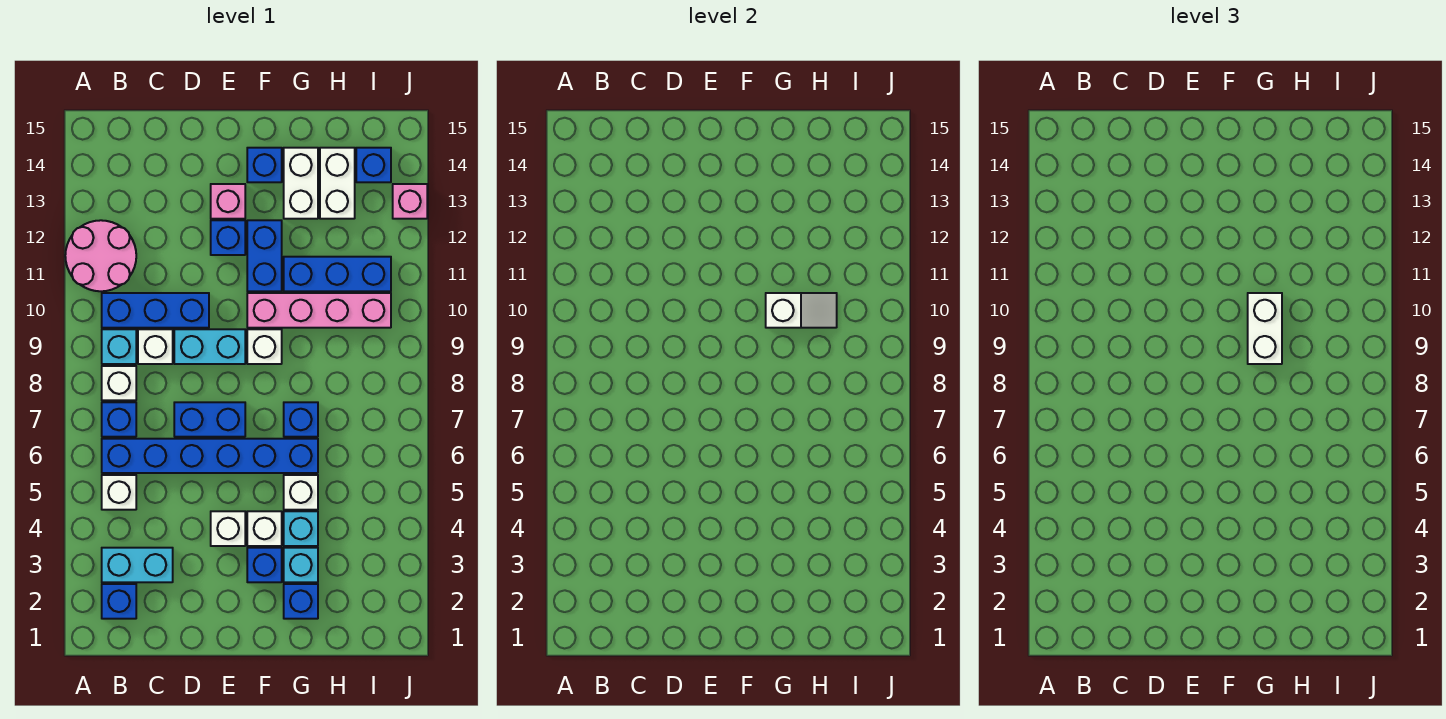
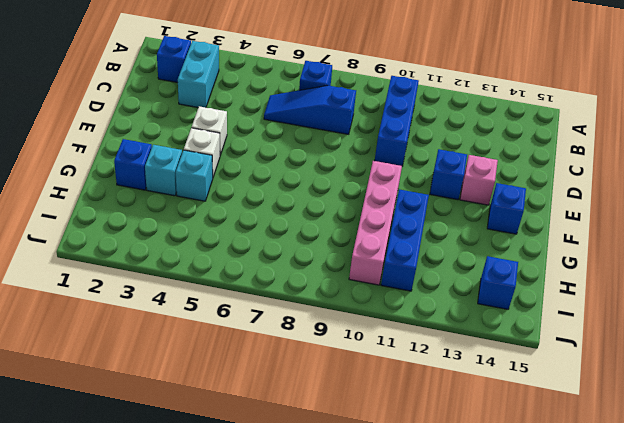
blue slope C6:C8 level 1 top 8 -> blue brick B6:G6 level 1
none -> pink round brick A11:B12 level 1
none -> white brick B5 level 1
none -> white brick B8 level 1
none -> cyan brick B9 level 1

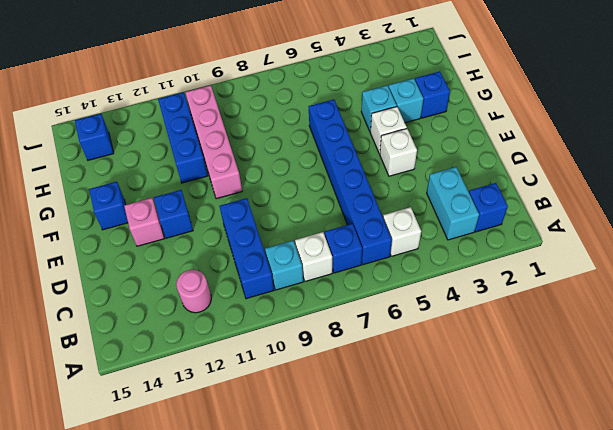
pink round brick B12 level 1 -> pink round brick A11:B12 level 1
none -> white brick C9 level 1
none -> blue brick D7:E7 level 1
none -> cyan brick D9:E9 level 1
none -> blue brick F3 level 1

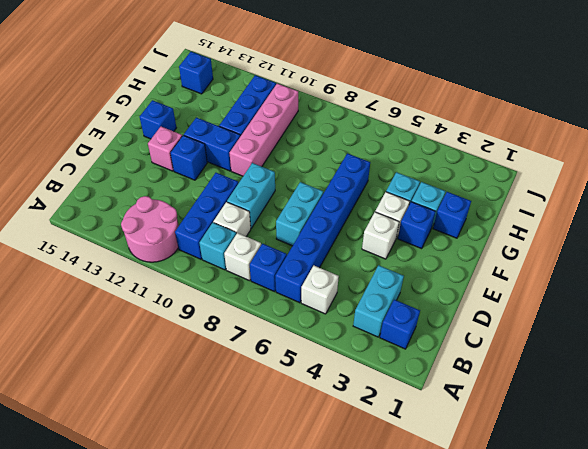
cyan brick D7:E7 level 1 -> blue brick D7:E7 level 1
none -> white brick F9 level 1
none -> white brick G5 level 1
none -> blue brick G7 level 1
none -> white brick G13:G14 level 1

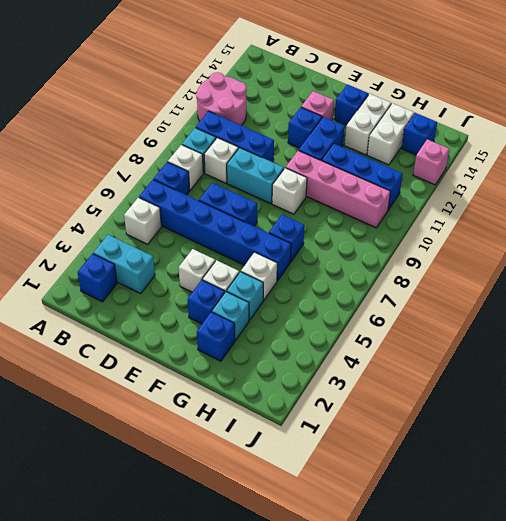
none -> white slope G10:H10 level 2 top G
none -> white brick G9:G10 level 3

